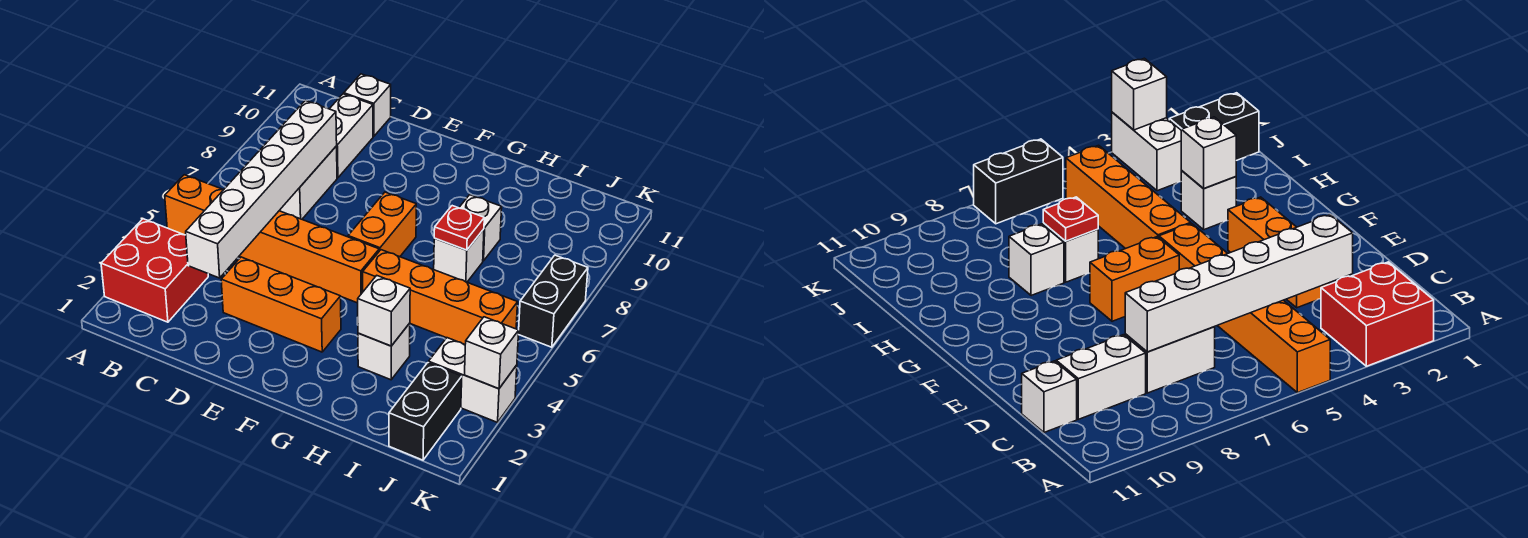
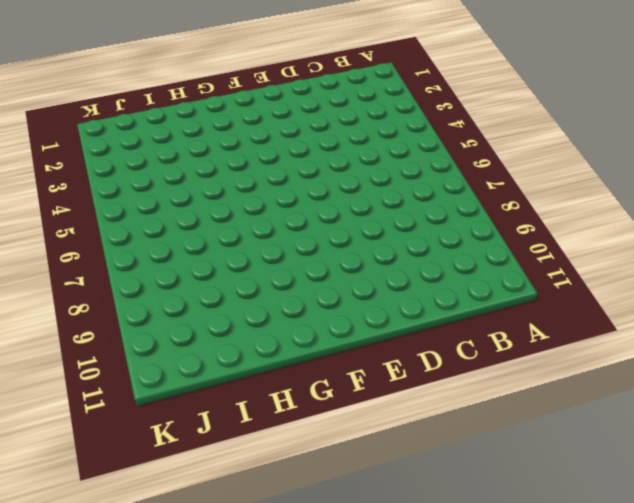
none -> red brick A2:B3 level 1
none -> orange brick A5:F5 level 1
none -> white brick C7:C8 level 1

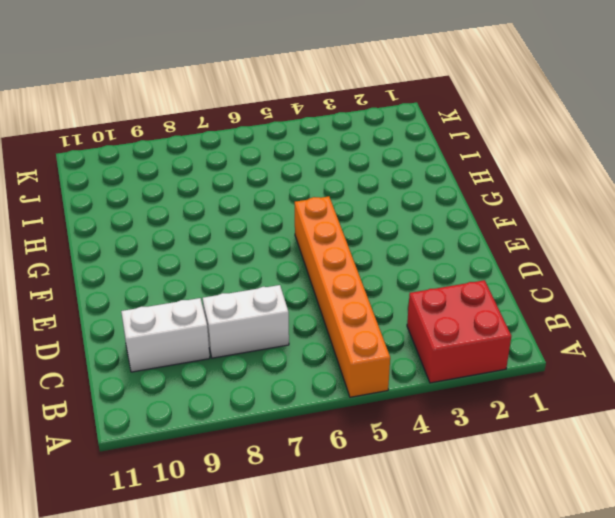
none -> white brick C11 level 1
none -> orange brick D3:F3 level 1
none -> orange brick F6:F7 level 1

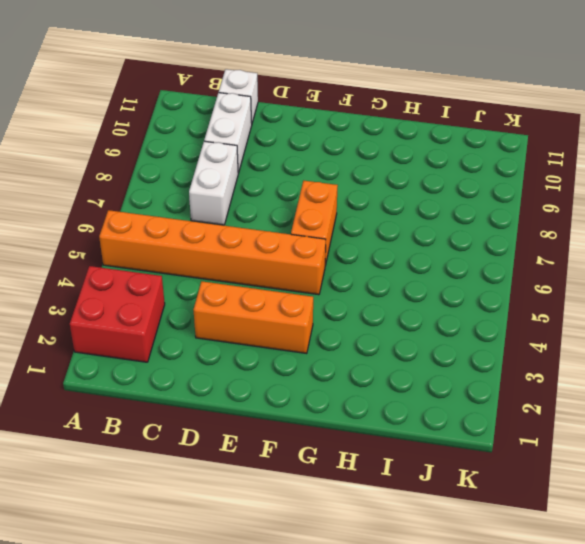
none -> orange brick G5:J5 level 1
none -> white brick H3 level 1
none -> white brick H7 level 1

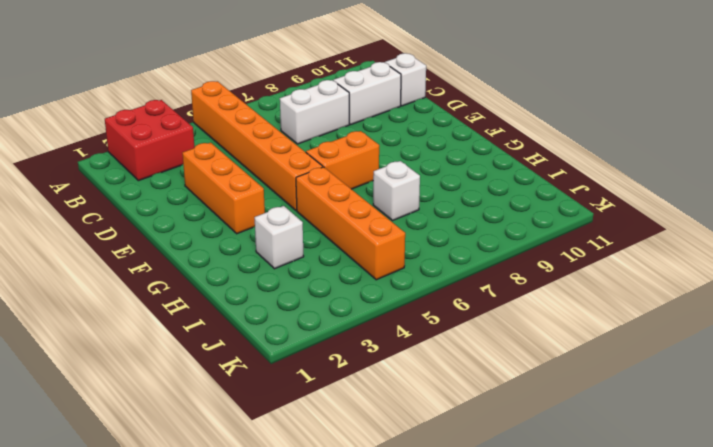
none -> white brick H8 level 1
none -> black brick J1:J2 level 1
none -> white brick J3:K3 level 1

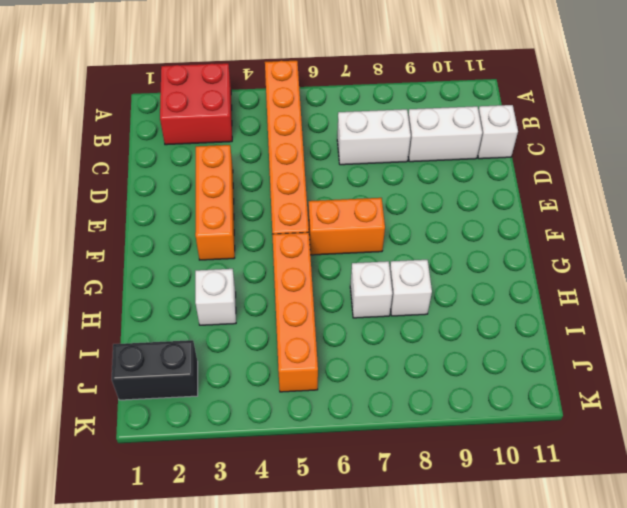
none -> white brick J3:K3 level 1
none -> black brick K6:K7 level 1
none -> white brick C3:C8 level 2

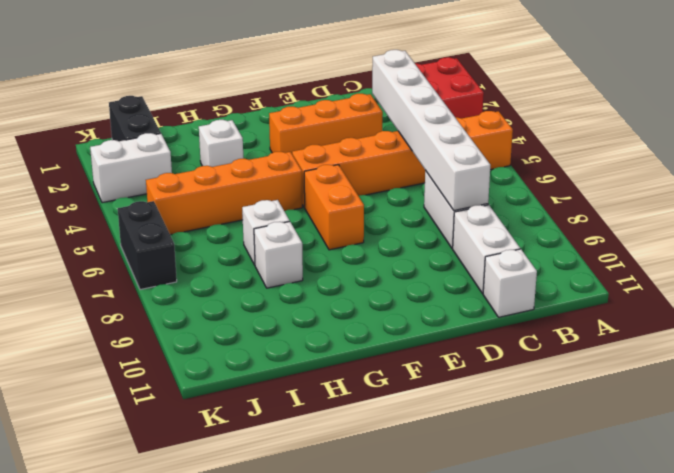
none -> white brick H3 level 2
none -> red plate H7 level 2
none -> white brick K3 level 2

